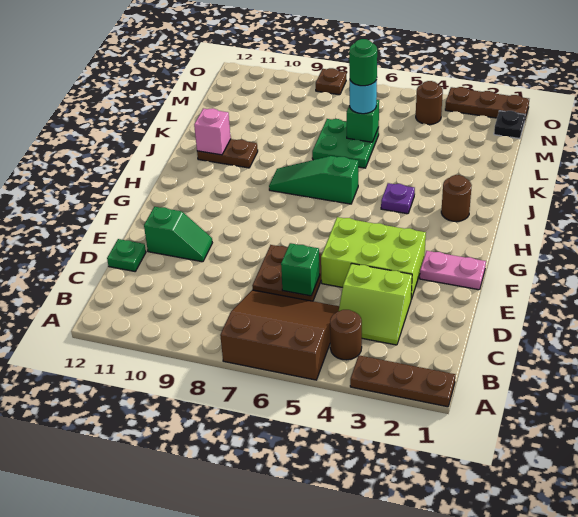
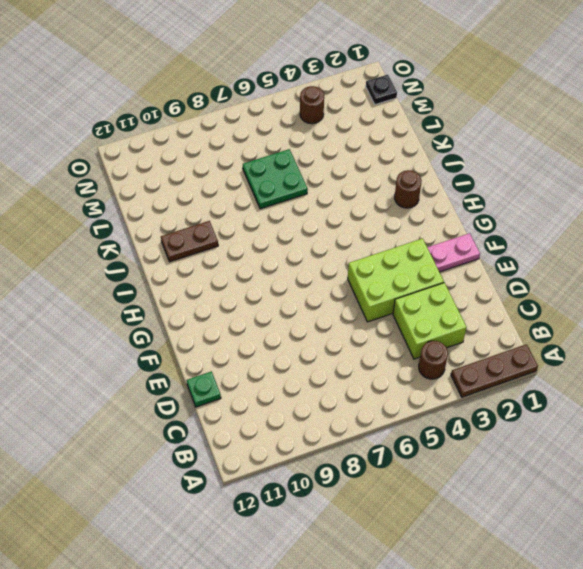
lime brick C3:D4 level 1 -> lime slope C3:D4 level 1 top D
none -> brown slope A5:C7 level 1 top A
none -> brown plate D6:E7 level 1
none -> green slope E10:E11 level 1 top 11

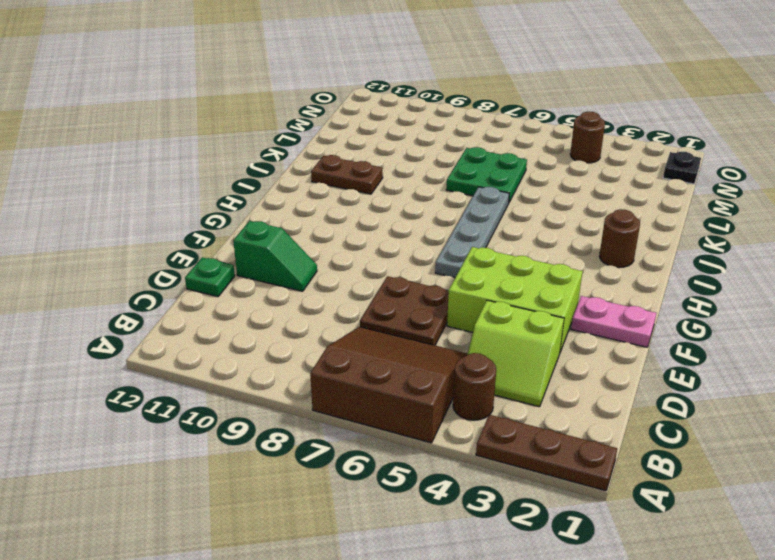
grey plate G6:J6 level 1 -> green slope I6:I8 level 1 top 6
none -> purple plate I4 level 1
none -> brown plate O1:O3 level 1
none -> brown plate O8 level 1

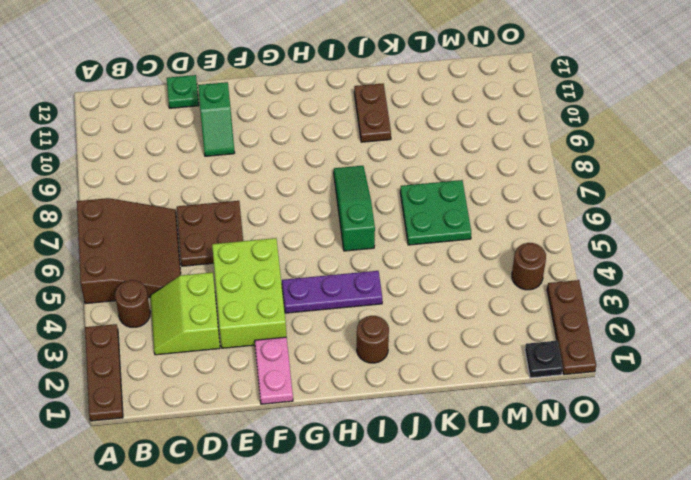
purple plate G4:I4 level 1 -> purple plate I4 level 1
none -> brown plate O8 level 1
none -> green brick D6 level 2
none -> pink brick J11 level 2

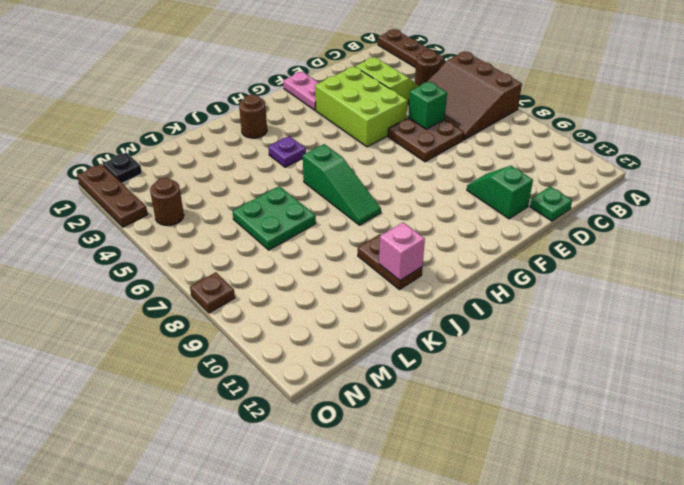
none -> green brick L6 level 2
none -> cyan round brick L6 level 3
none -> green round brick L6 level 4

